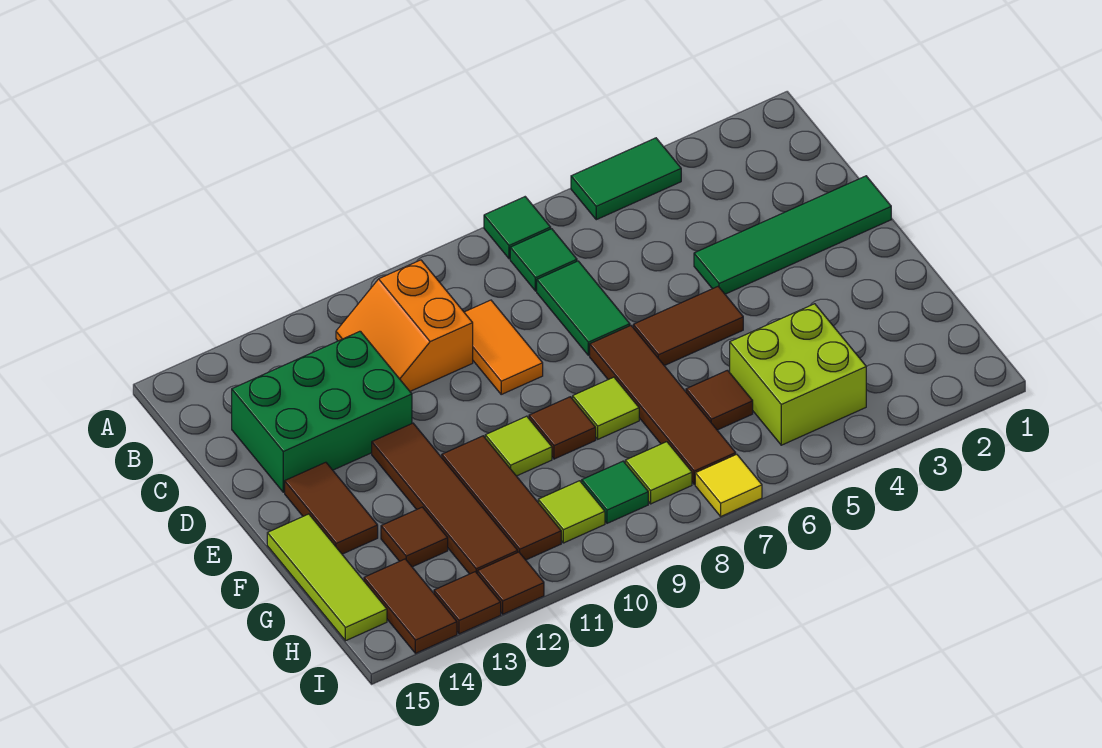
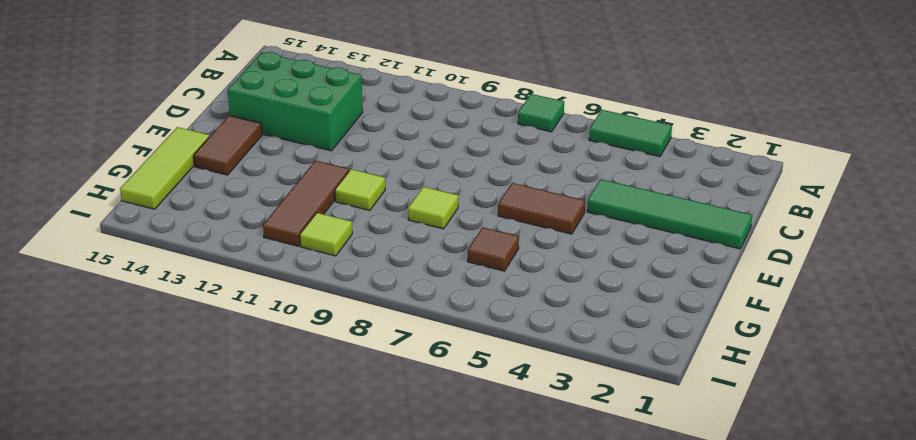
none -> green tile B7 level 1
none -> orange slope B10:C11 level 1 top 10
none -> green tile C7:D7 level 1

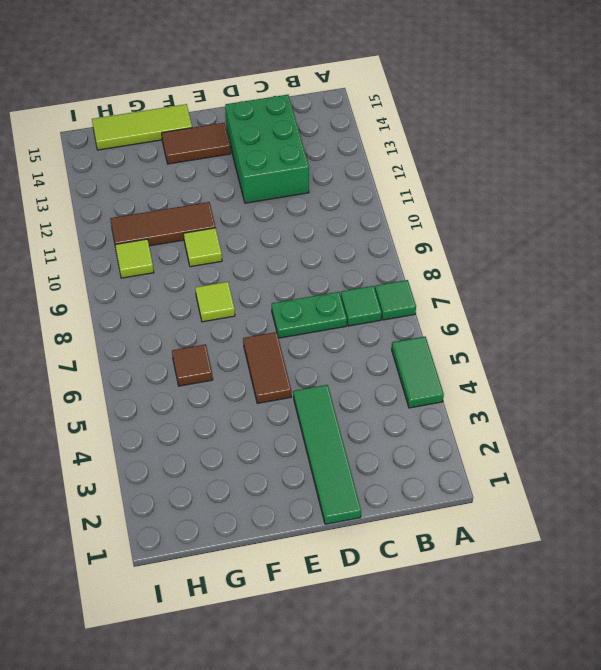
green plate C7:D7 level 1 -> green tile C7:D7 level 1
none -> orange slope B10:C11 level 1 top 10
none -> orange tile C9:D9 level 1
none -> brown tile E7:H7 level 1

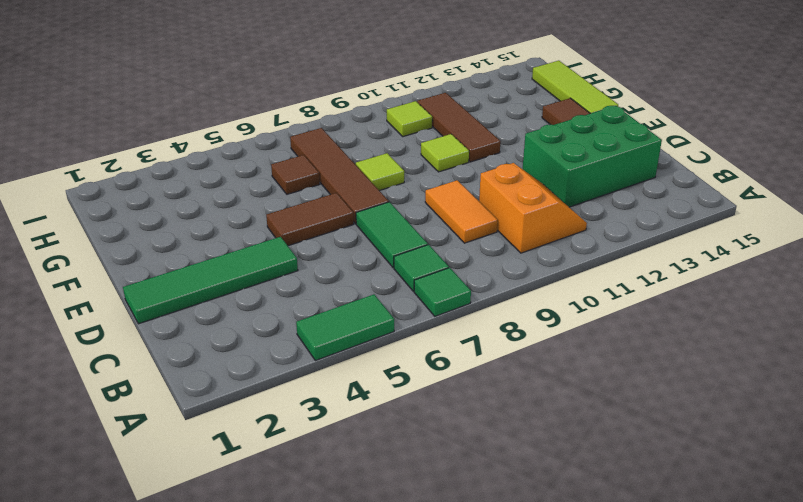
none -> brown tile E12:H12 level 1
none -> brown tile F9 level 1
none -> lime brick G4:H5 level 1

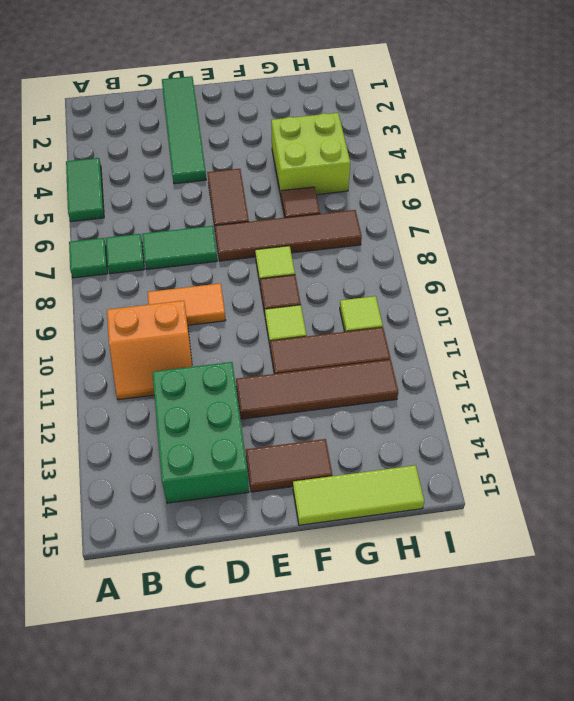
none -> brown tile G13 level 1
none -> lime tile H8 level 1
none -> green tile H9 level 1

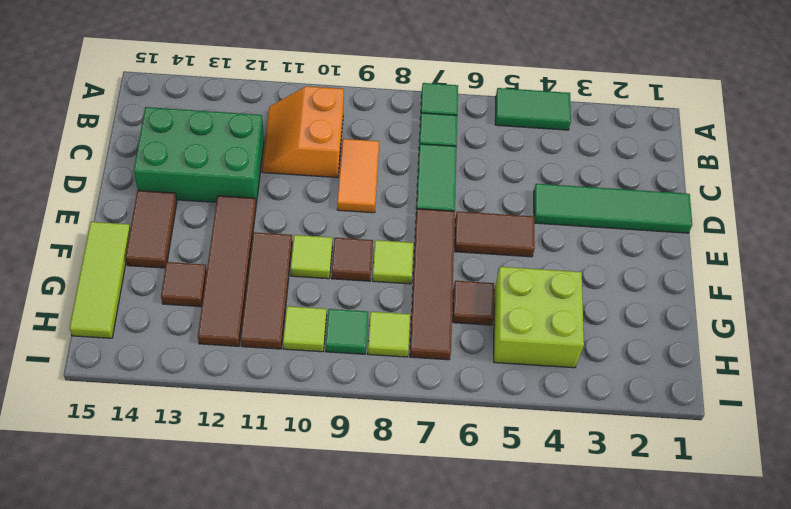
none -> brown tile H14:I14 level 1
none -> yellow tile I7 level 1
none -> brown tile I12 level 1

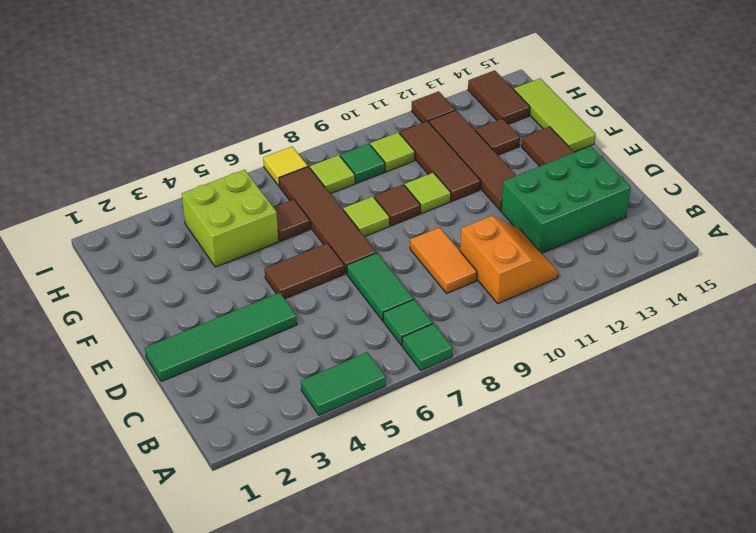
none -> brown tile I13 level 1

